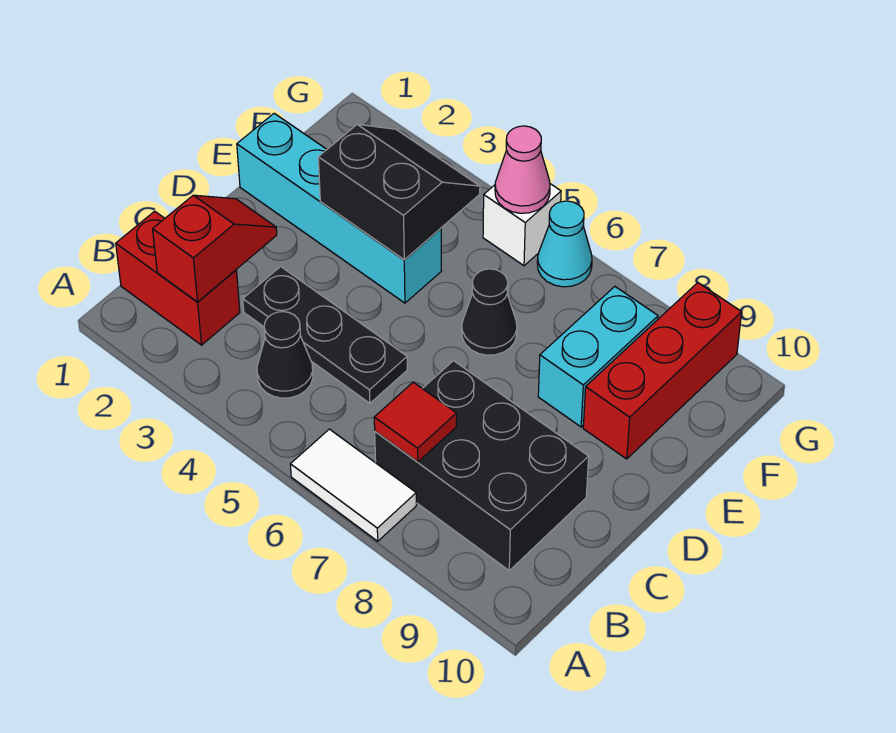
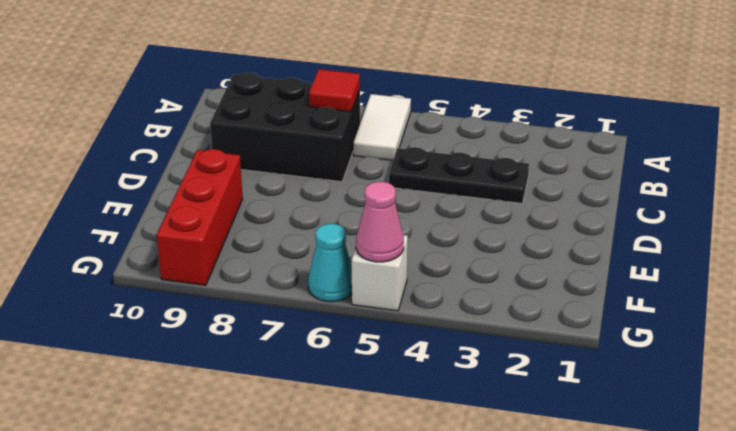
white tile A6:B6 level 1 -> white tile A6:A7 level 1
none -> red brick B1:B2 level 1
none -> black cone B4 level 1
none -> cyan brick E1:E4 level 1

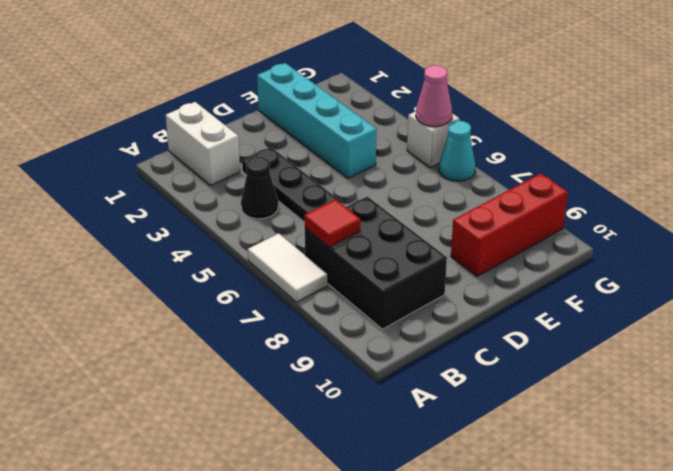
white brick B1:B2 level 1 -> red brick B1:B2 level 1
none -> black cone E6 level 1
none -> cyan brick E8:F8 level 1
none -> red slope B2:C2 level 2 top B

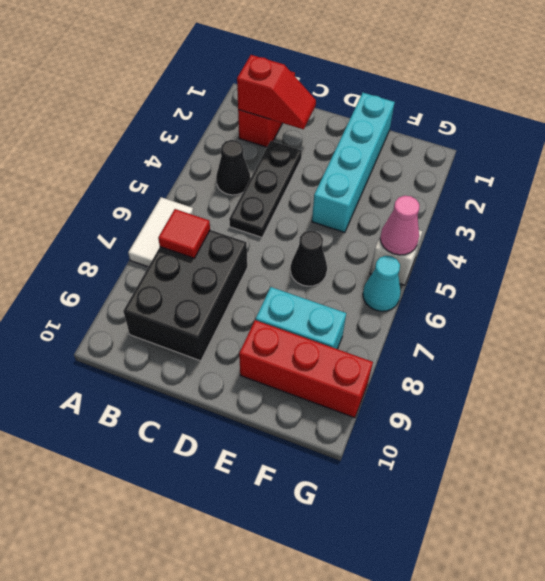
none -> black slope E3:F4 level 2 top E

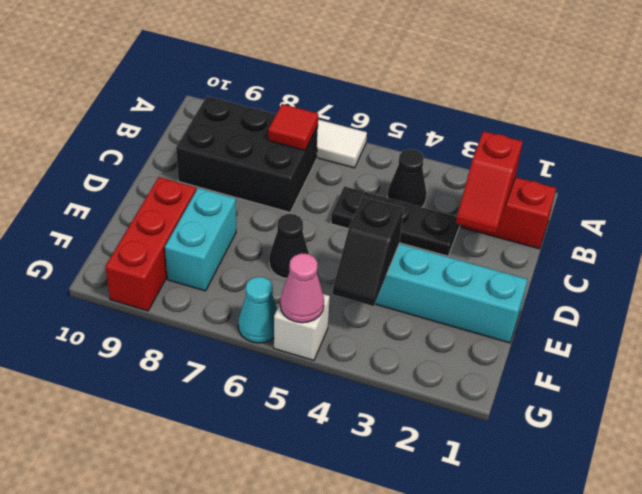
black slope E4:F4 level 2 top E -> black slope E3:F4 level 2 top E

